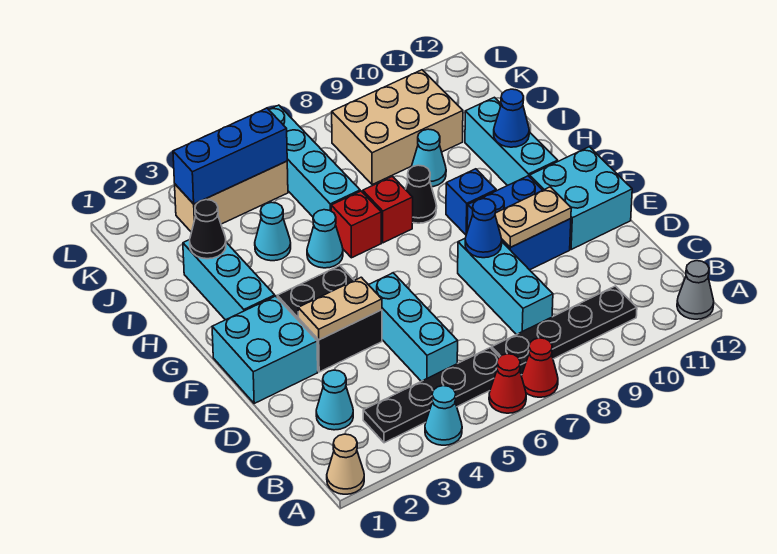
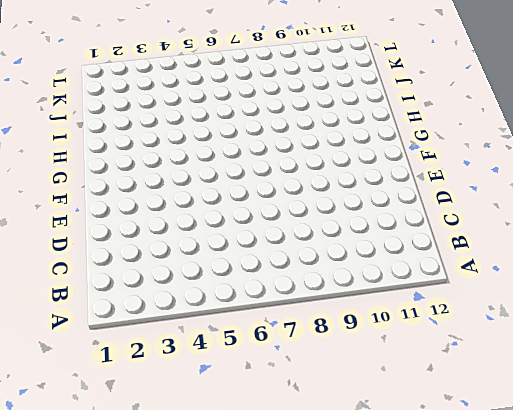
none -> tan cone A1 level 1
none -> cyan cone A4 level 1
none -> red cone A6 level 1
none -> red cone A7 level 1

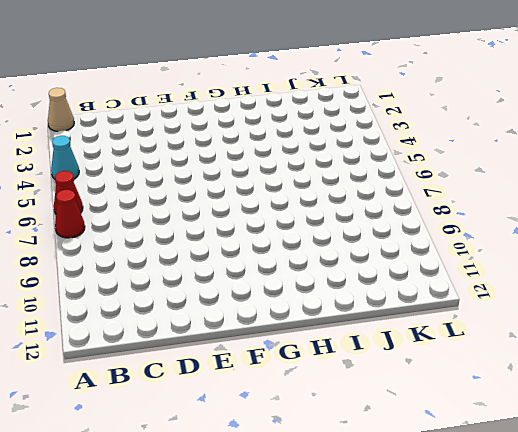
none -> grey cone A12 level 1
none -> black plate B3:B6 level 1
none -> black plate B7:B10 level 1
none -> cyan cone C2 level 1

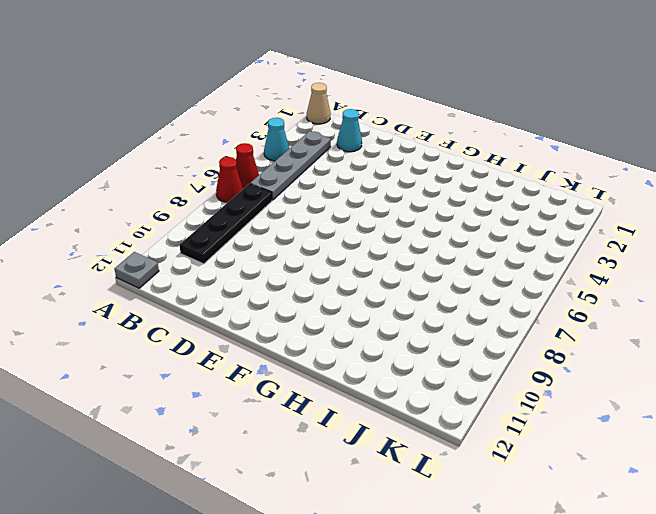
grey plate A12 level 1 -> grey cone A12 level 1
grey plate B3:B6 level 1 -> black plate B3:B6 level 1
none -> cyan brick C5:E5 level 1
none -> cyan brick C8:E8 level 1
none -> cyan brick E1:F2 level 1
none -> black brick E3:F4 level 1

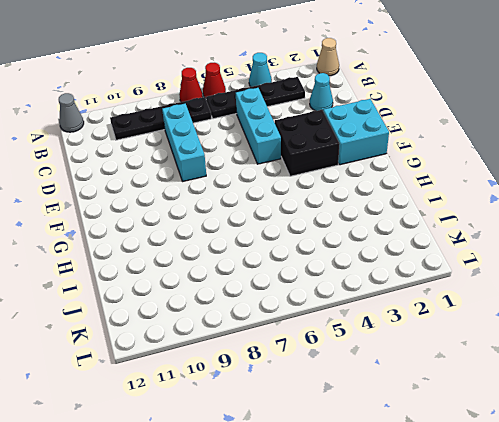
none -> blue brick E9:F10 level 1
none -> cyan brick E11:F12 level 1
none -> cyan brick G2:I2 level 1
none -> blue brick G9 level 1

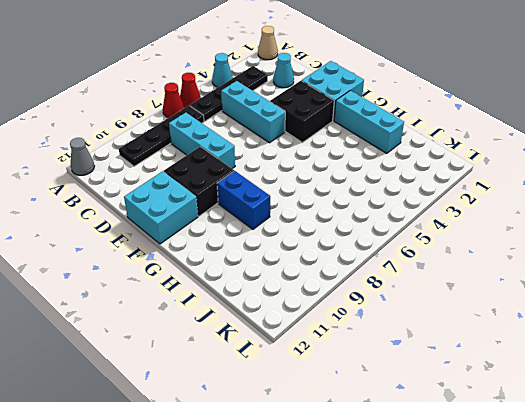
black brick E9:F10 level 1 -> blue brick E9:F10 level 1
blue brick G9:H9 level 1 -> blue brick G9 level 1
none -> cyan brick G11:I11 level 1
none -> cyan cone H5 level 1
none -> red brick H6 level 1
none -> red brick H7 level 1

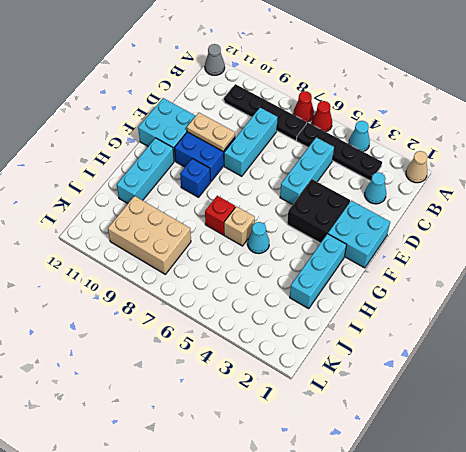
tan brick H6 level 1 -> red brick H6 level 1
none -> black cone H8 level 1
none -> cyan cone I4 level 1
none -> cyan brick I6:L6 level 1
none -> cyan cone I9 level 1

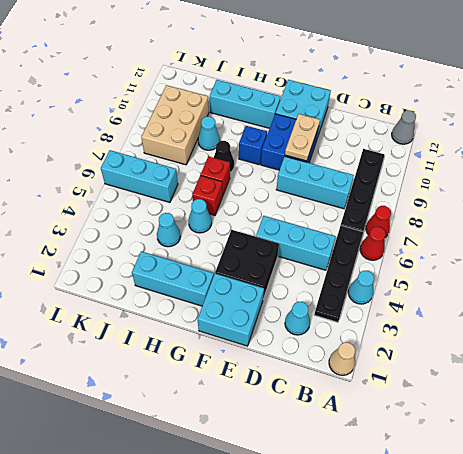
cyan brick J6:L6 level 1 -> cyan brick I6:L6 level 1
none -> tan brick K3:K5 level 1
none -> tan plate E3:E4 level 2
none -> blue cone E8 level 2
none -> blue cone H11 level 2

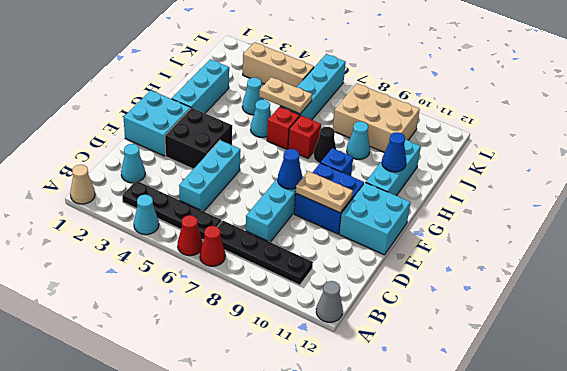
tan plate I5:I6 level 2 -> tan plate E3:E4 level 2
none -> black cone I2 level 2
none -> blue brick K3:K5 level 2

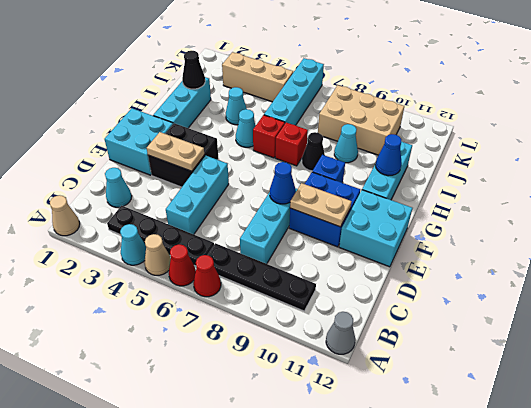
tan cone A5 level 1 -> none
none -> blue brick K3:K5 level 2

